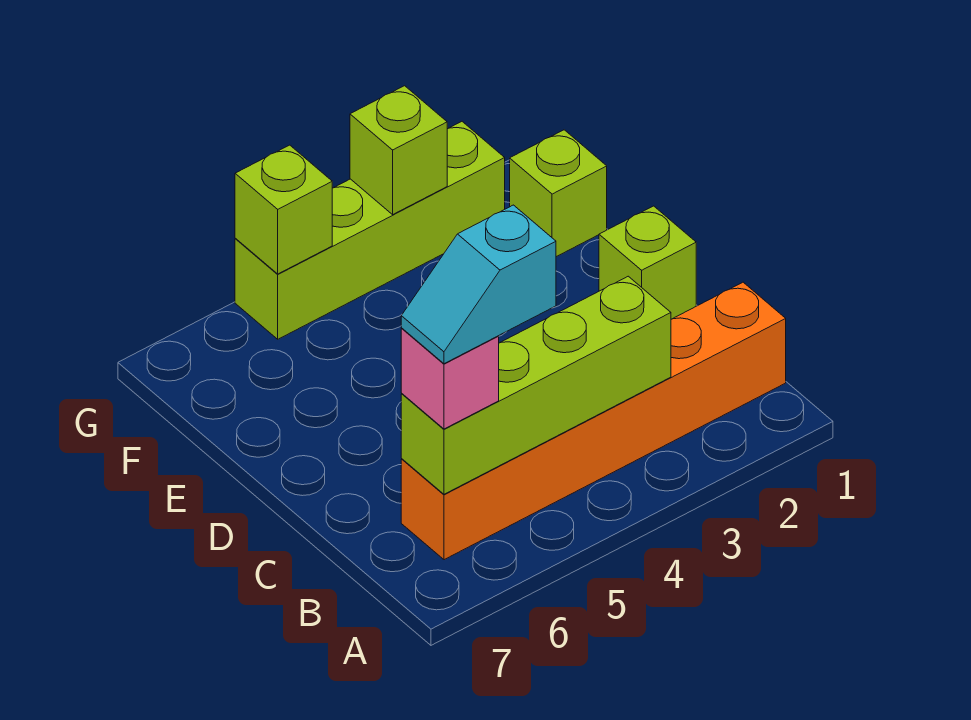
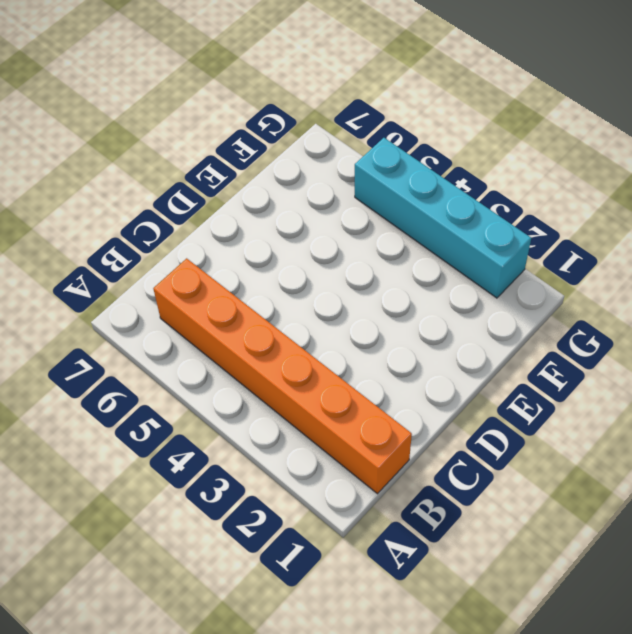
cyan brick G2:G5 level 1 -> lime brick G2:G5 level 1
none -> lime brick D1 level 1
none -> lime brick F1 level 1

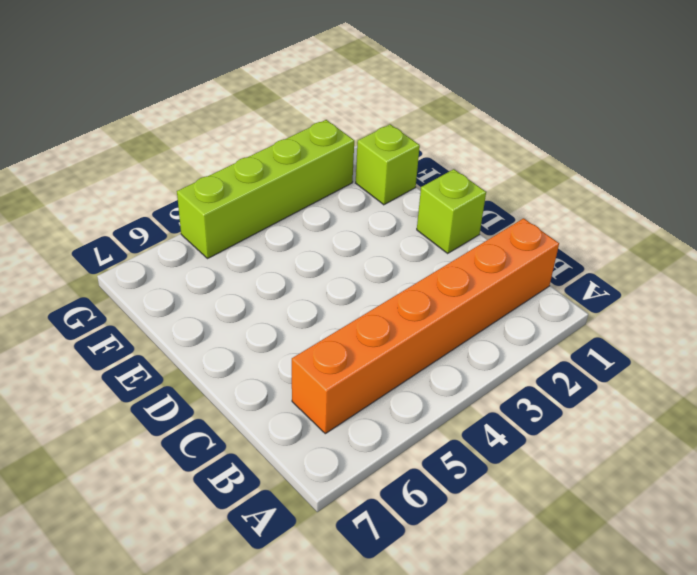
none -> lime brick B3:B6 level 2
none -> lime brick G3 level 2

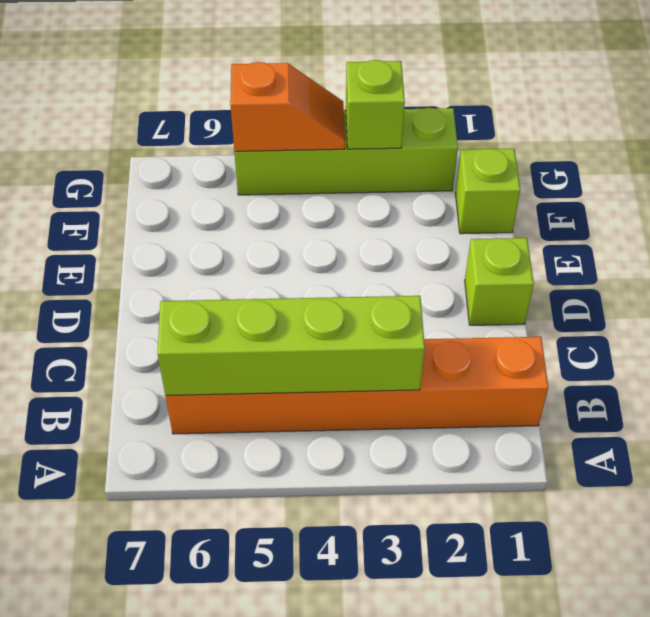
orange slope G4:G5 level 2 top 5 -> lime brick G5 level 2
none -> pink brick B6 level 3
none -> cyan slope B5:B6 level 4 top 5

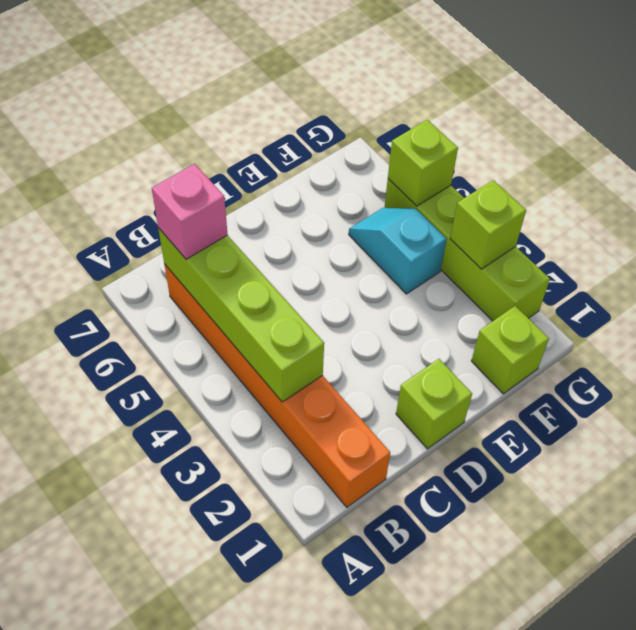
cyan slope F4:F5 level 1 top 4 -> cyan slope B5:B6 level 4 top 5

